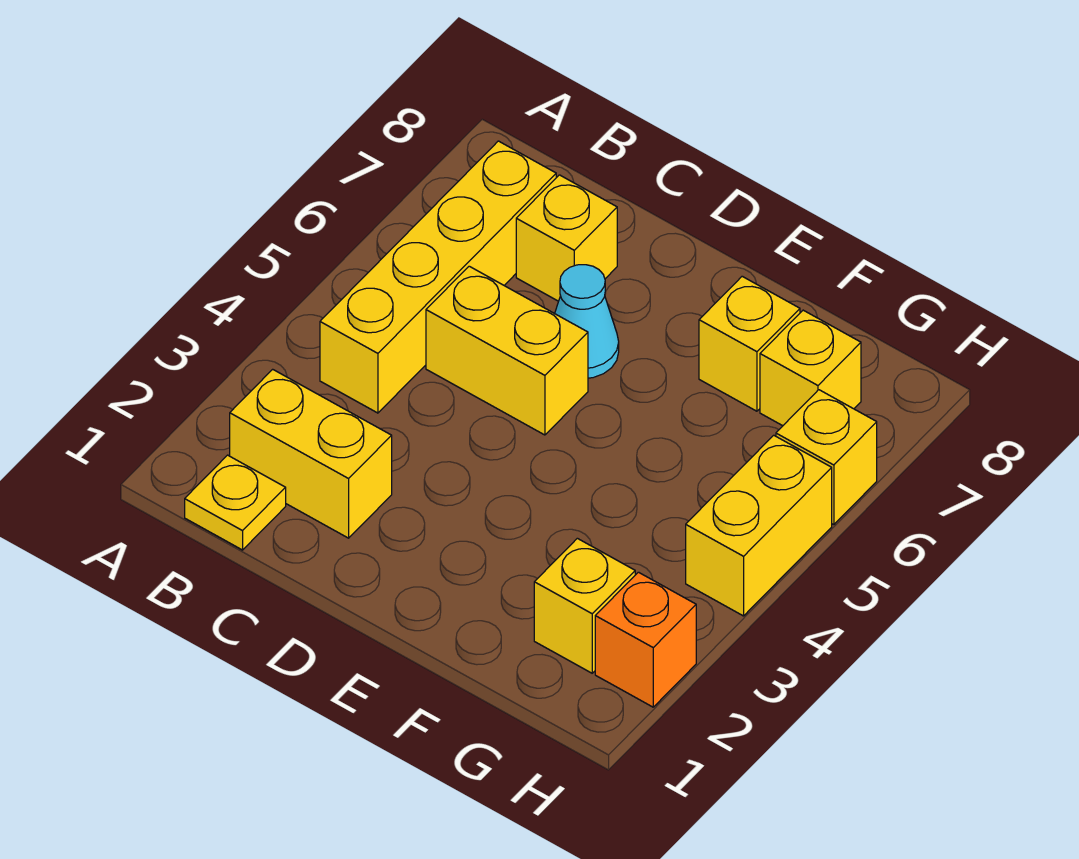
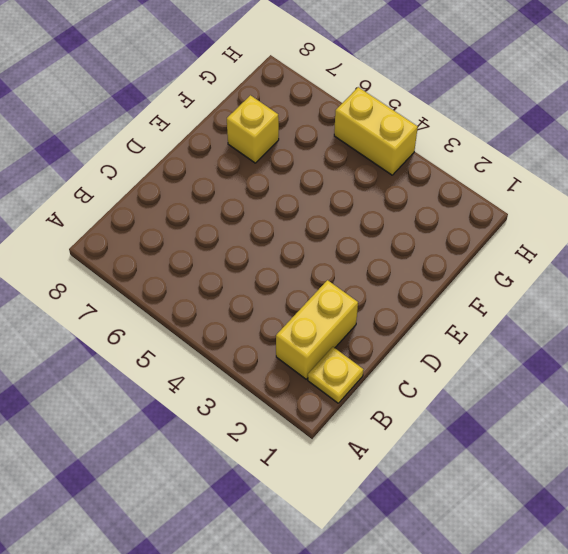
none -> yellow brick B4:B7 level 1
none -> yellow brick C5:D5 level 1
none -> yellow brick C7 level 1

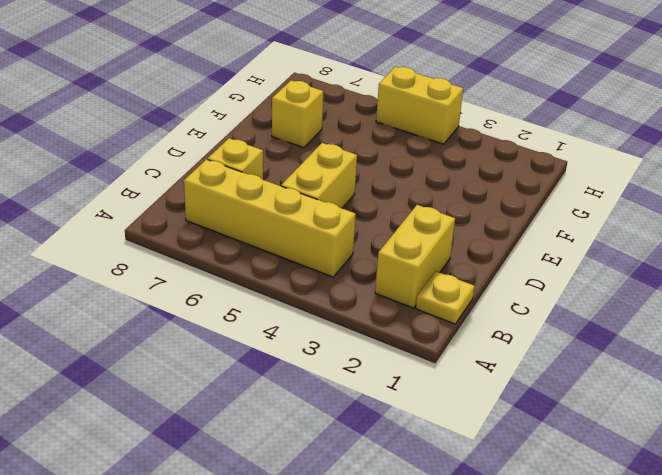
none -> cyan cone D6 level 1
none -> yellow brick G2 level 1
none -> yellow brick G7 level 1

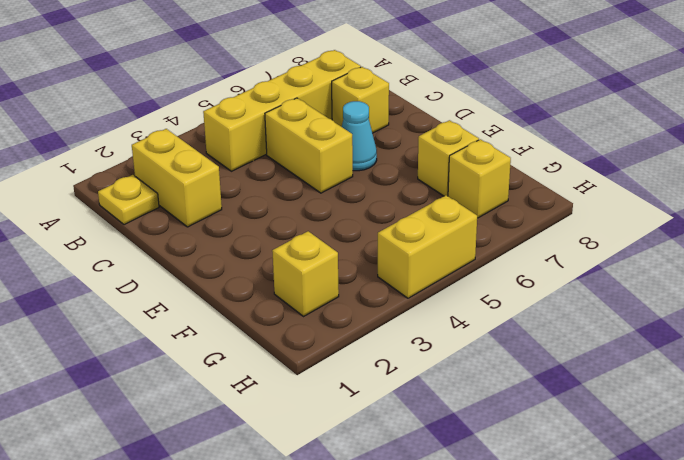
none -> orange brick H2 level 1
none -> yellow brick H6 level 1

